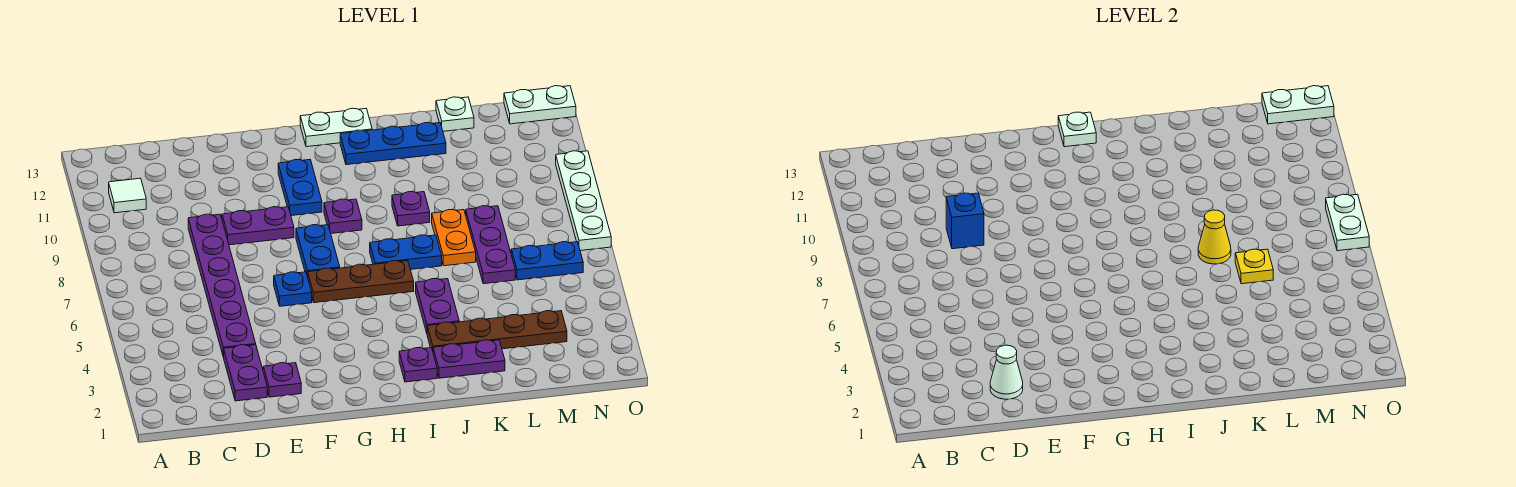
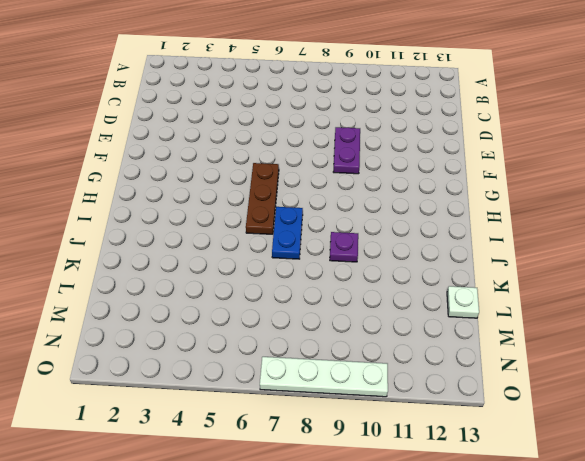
none -> white tile B11 level 1
none -> purple plate D2:D3 level 1
none -> purple plate D4:D9 level 1
none -> purple plate E2 level 1

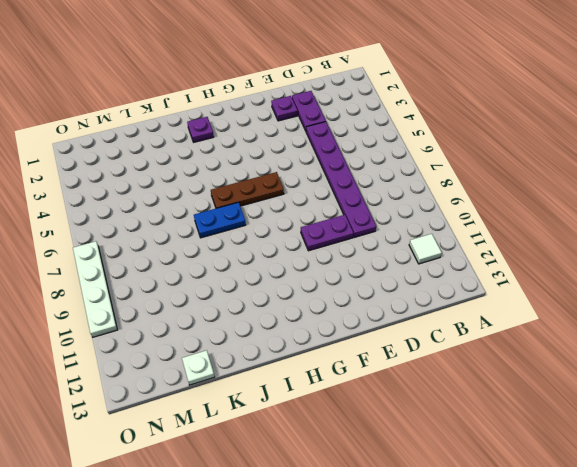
none -> blue plate F6 level 1
none -> blue plate G7:G8 level 1
none -> blue plate G10:G11 level 1
none -> purple plate H9 level 1

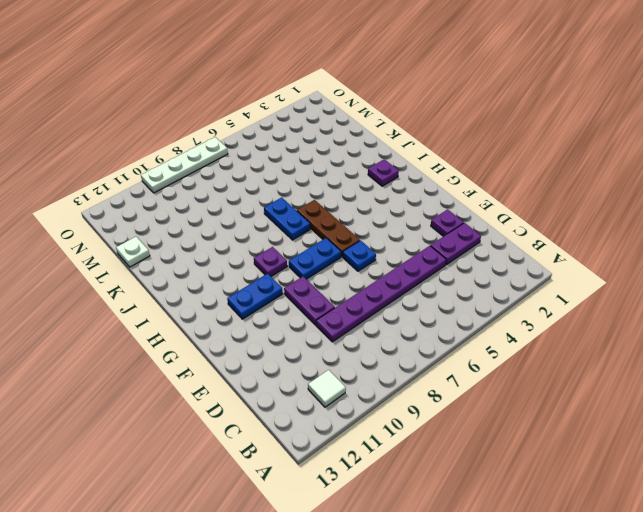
none -> white plate H13:I13 level 1
none -> blue plate I12:K12 level 1
none -> purple plate J2:K2 level 1
none -> brown plate J3:M3 level 1

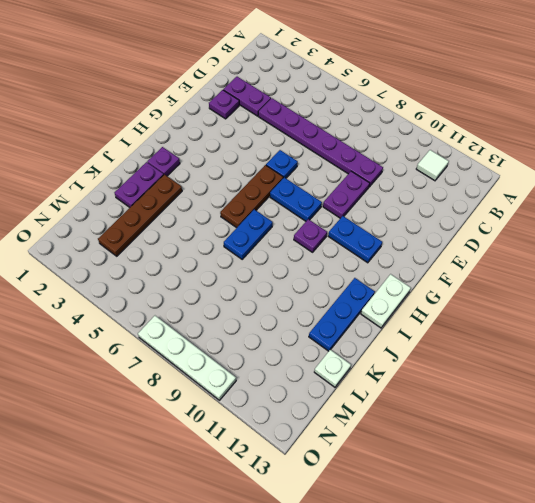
none -> purple plate J4:J5 level 1
none -> purple plate J9 level 1
none -> orange plate K7:K8 level 1
none -> purple plate L6:L8 level 1

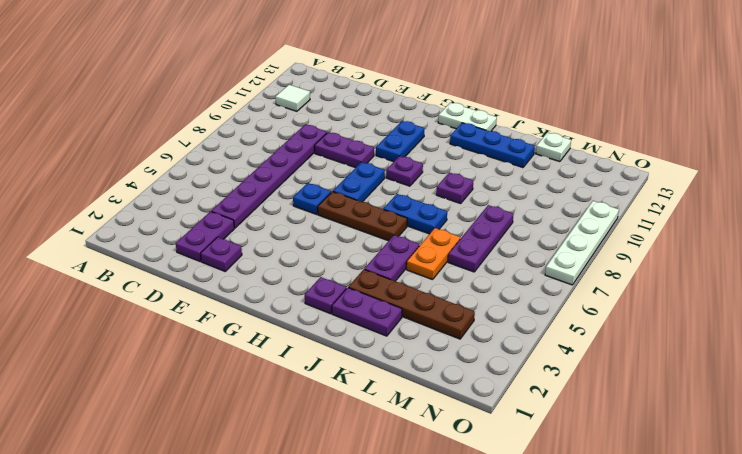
orange plate K5:K6 level 1 -> orange plate K7:K8 level 1
none -> blue plate M6:N6 level 1
none -> white plate N13:O13 level 1
none -> white cone D2 level 2
none -> blue brick D9 level 2

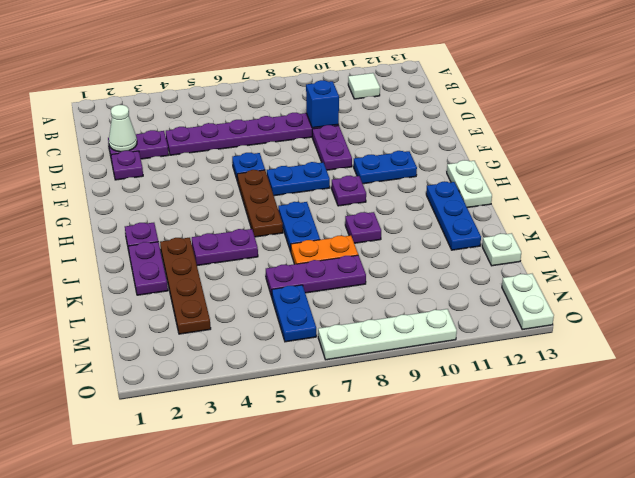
none -> white plate H13 level 2
none -> yellow cone K7 level 2
none -> yellow plate L6 level 2
none -> white plate N13:O13 level 2

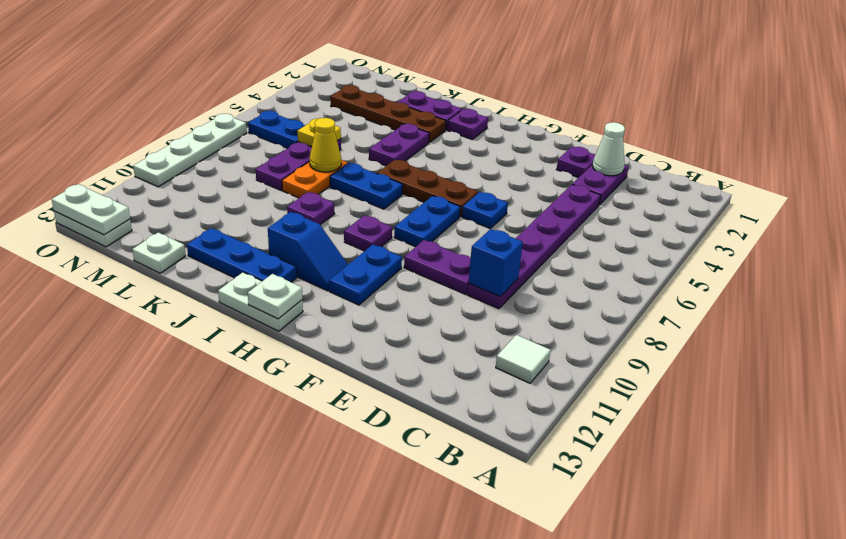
blue slope H11:I11 level 1 top I -> none
none -> white plate O7:O8 level 2

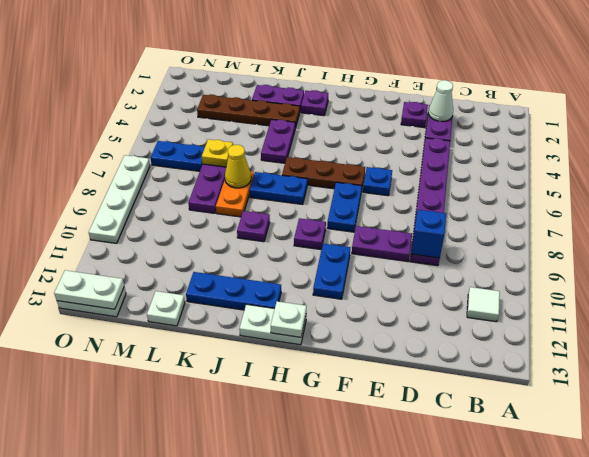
none -> white plate O7:O8 level 2

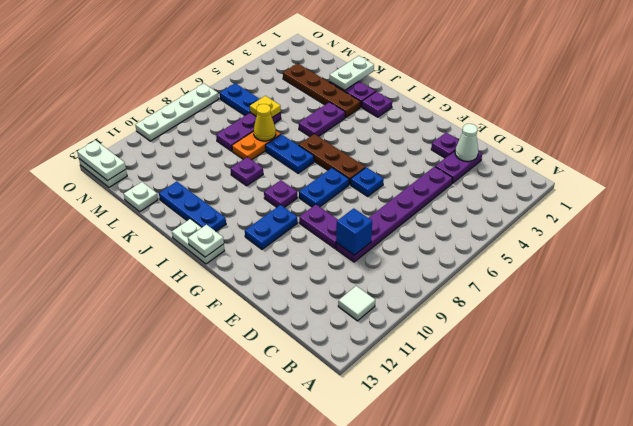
white plate K1:K2 level 2 -> white plate O7:O8 level 2

